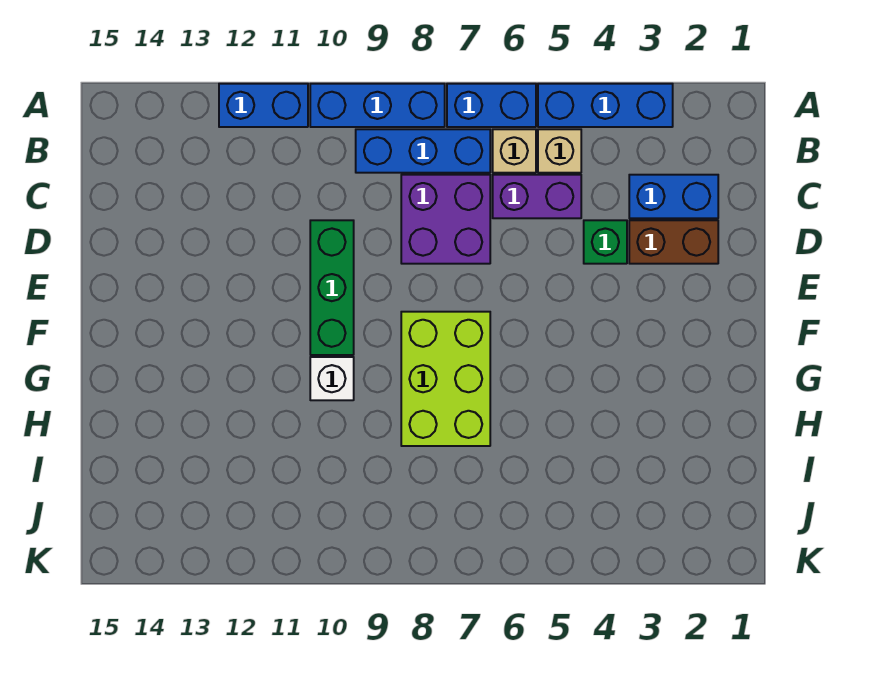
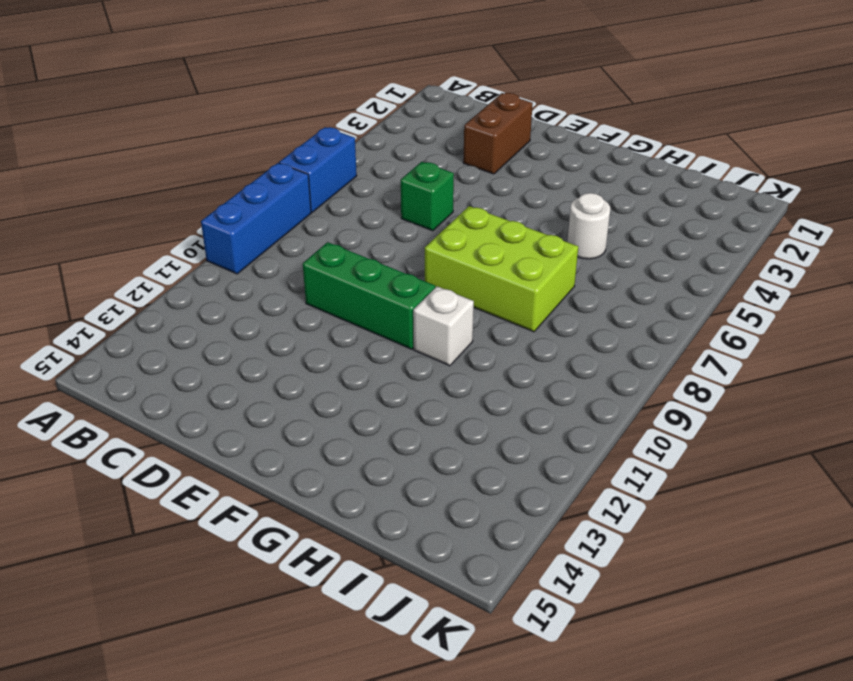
green brick D6 level 1 -> green brick D4 level 1
white round brick H5 level 1 -> none
none -> blue brick A3:A5 level 1
none -> blue brick A11:A12 level 1
none -> tan brick B5 level 1

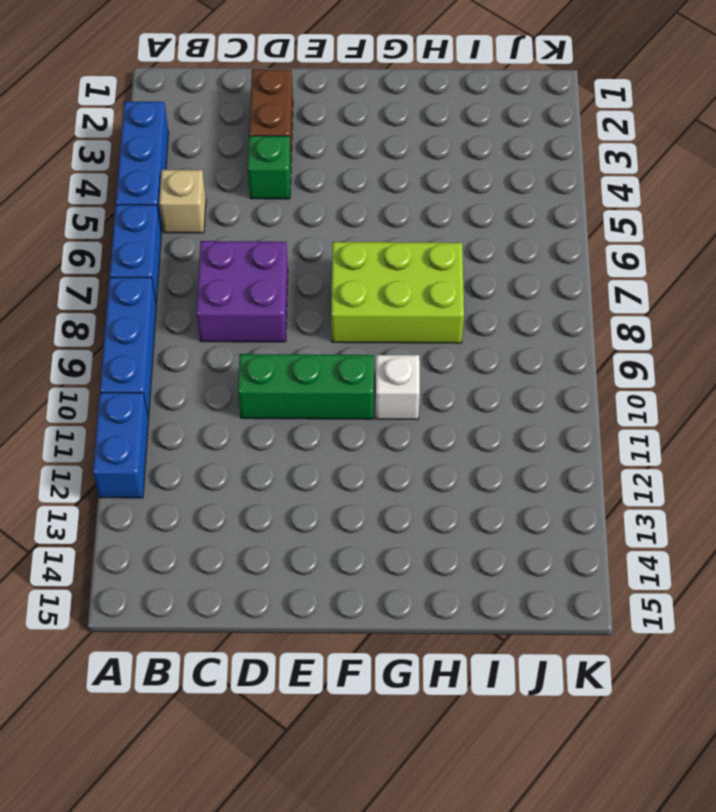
none -> tan brick B6 level 1
none -> blue brick B7:B9 level 1
none -> blue brick C2:C3 level 1

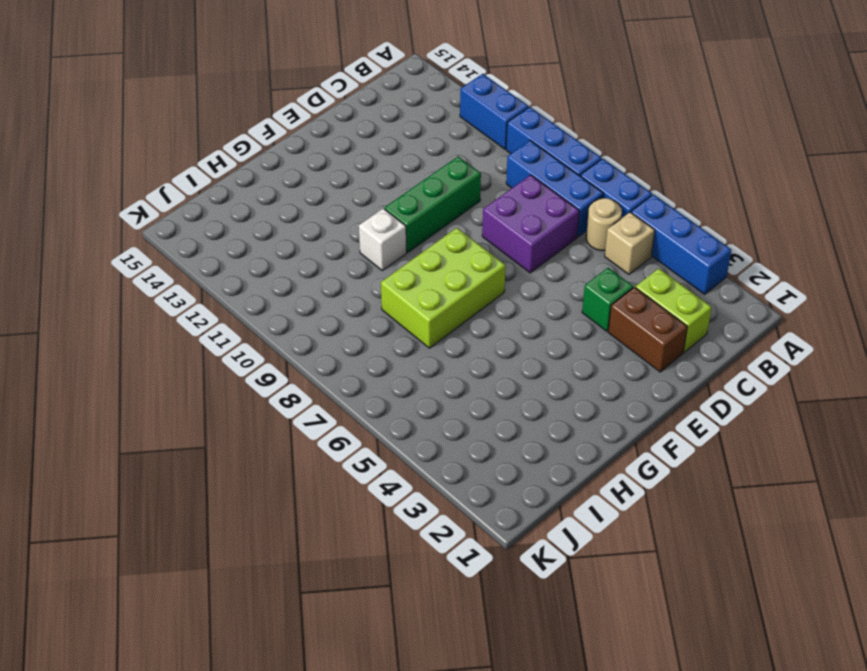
tan round brick B6 level 1 -> tan brick B6 level 1
lime brick C2:C3 level 1 -> blue brick C2:C3 level 1
none -> purple brick C5:C6 level 1

